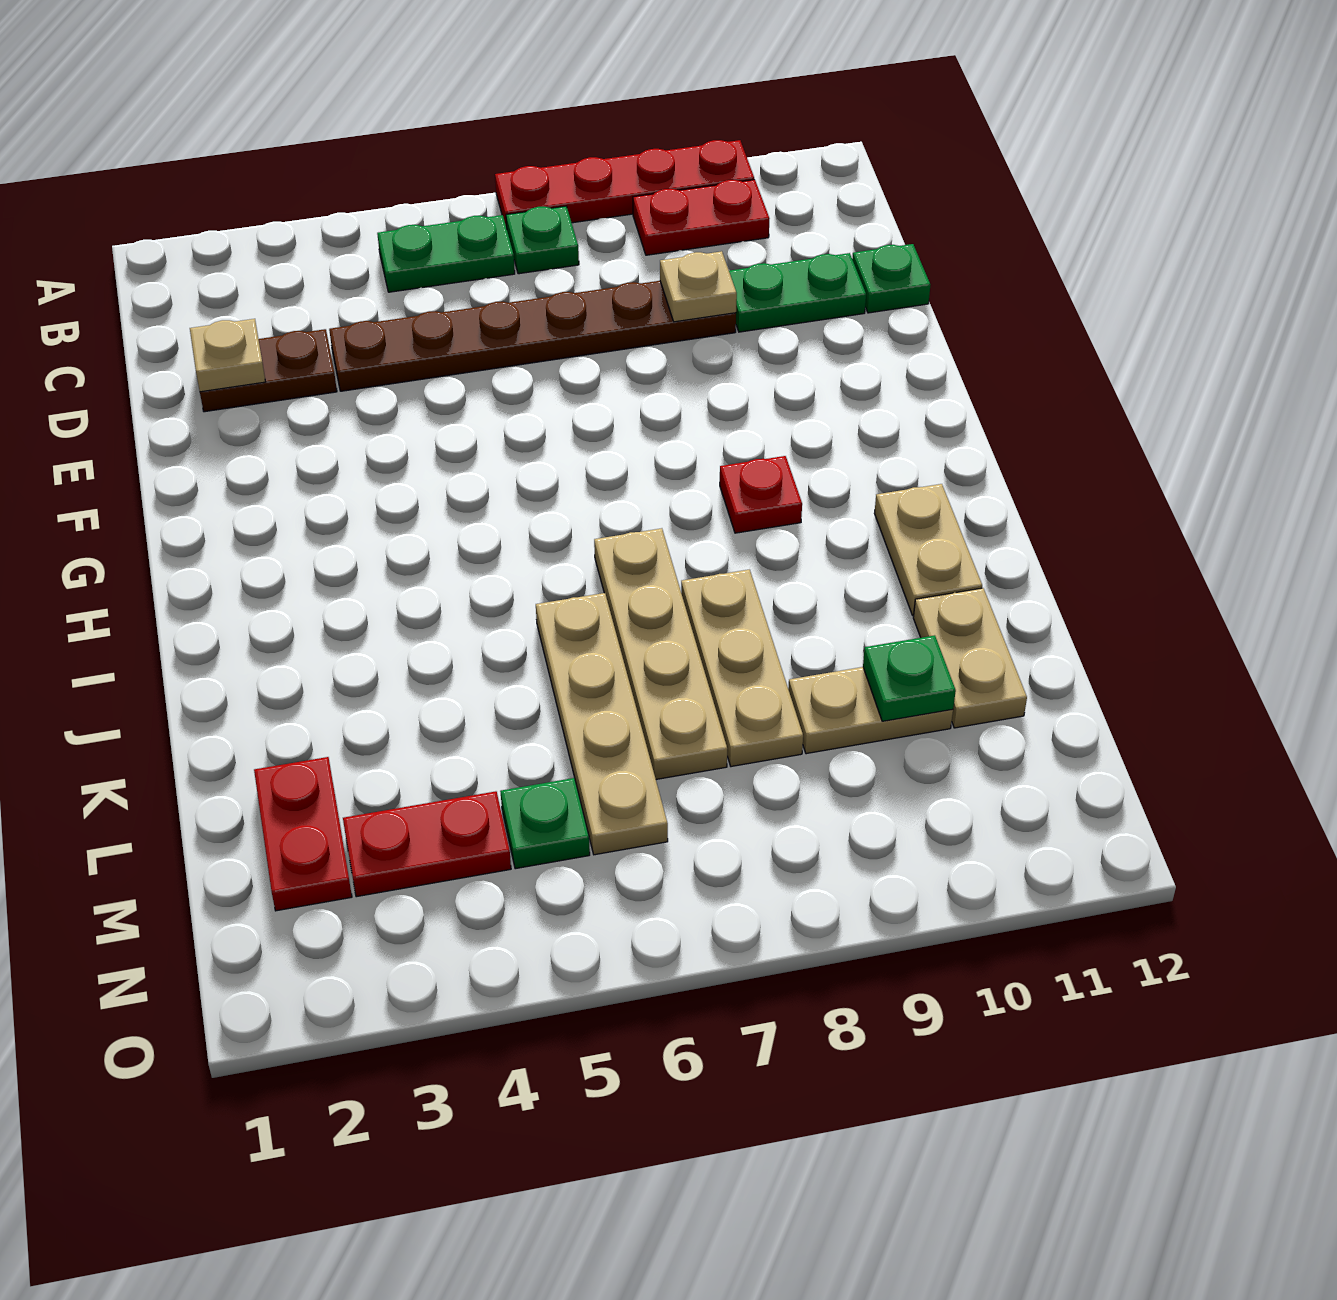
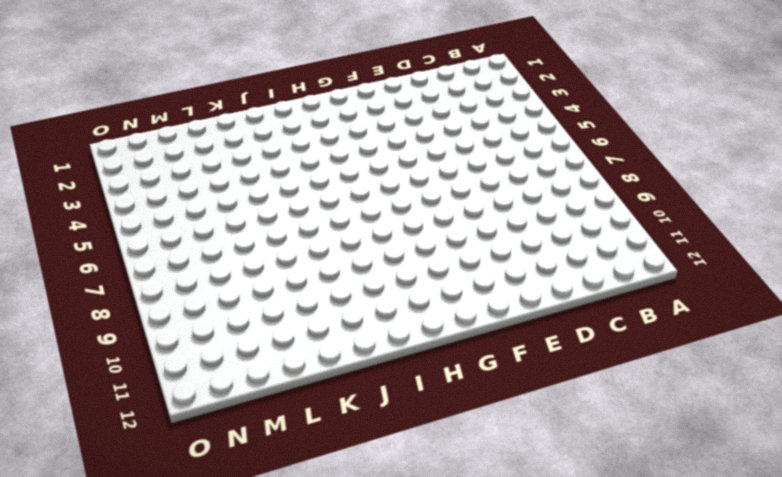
none -> red plate A7:A10 level 1
none -> green plate B5:B6 level 1
none -> green plate B7 level 1

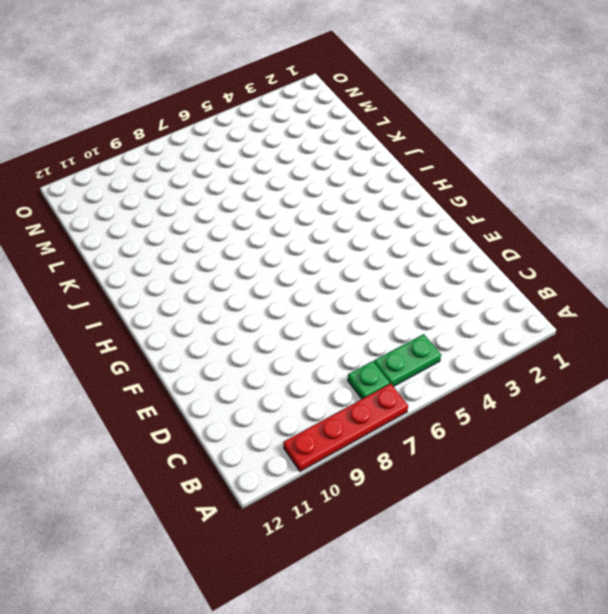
none -> red plate B9:B10 level 1
none -> brown plate D2:D3 level 1
none -> brown plate D4:D9 level 1

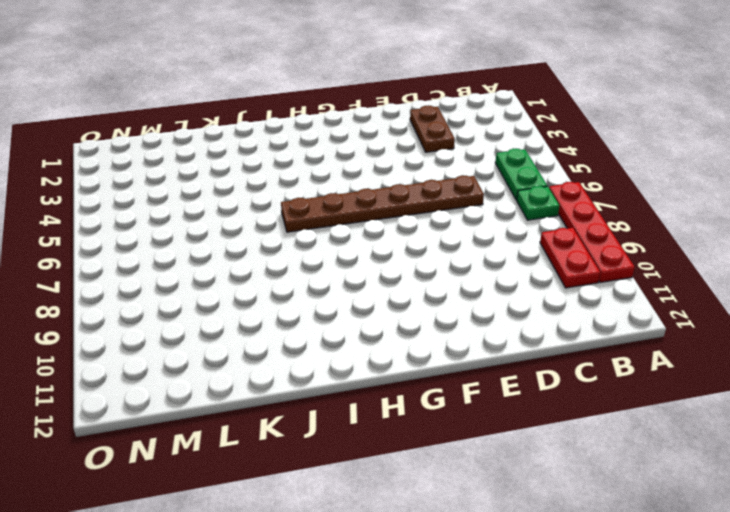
brown plate D6:I6 level 1 -> brown plate D4:D9 level 1
none -> green plate D10:D11 level 1
none -> green plate D12 level 1
none -> red plate H9 level 1

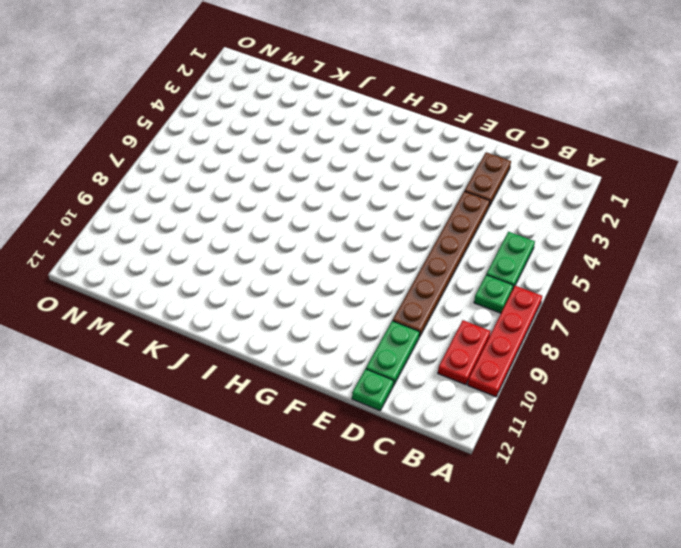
none -> red plate H9 level 1
none -> tan plate I7:L7 level 1
none -> tan plate I11:J11 level 1

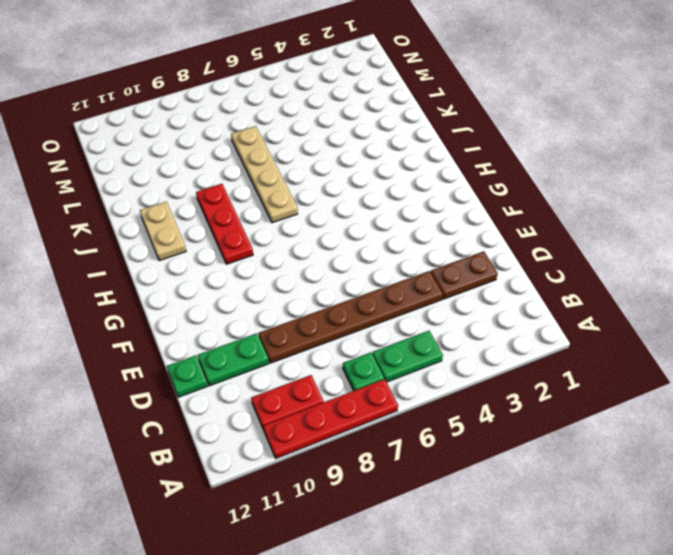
red plate H9:J9 level 1 -> red plate H9 level 1
none -> tan plate J6:M6 level 1
none -> tan plate J8:L8 level 1
none -> tan plate K11:L11 level 1

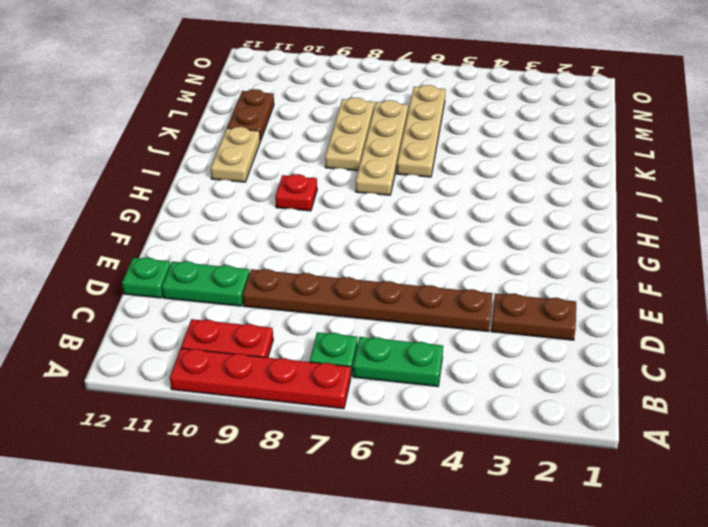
brown plate K11:L11 level 1 -> tan plate K11:L11 level 1
none -> red plate L2:M2 level 1
none -> tan plate L9:L10 level 1
none -> red plate M3:M4 level 1

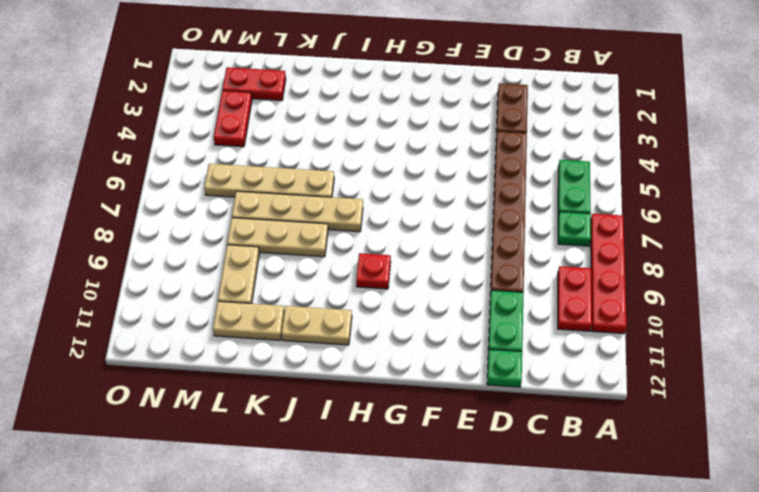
none -> green plate M5 level 1
none -> tan plate D2 level 2
none -> tan plate D9 level 2

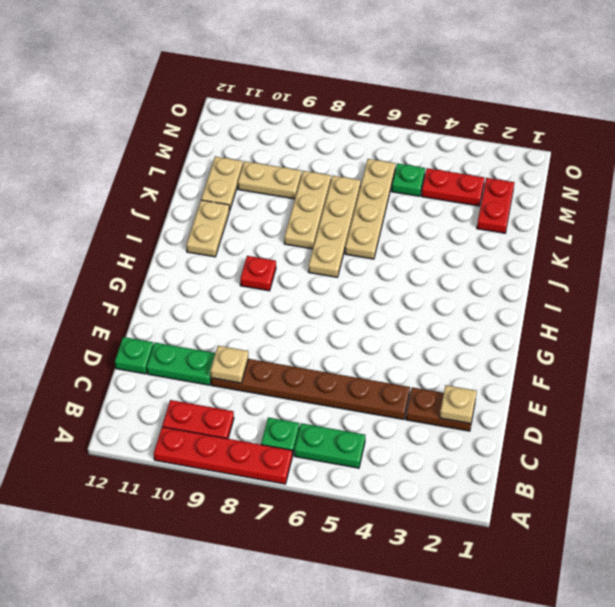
none -> green plate L10 level 2

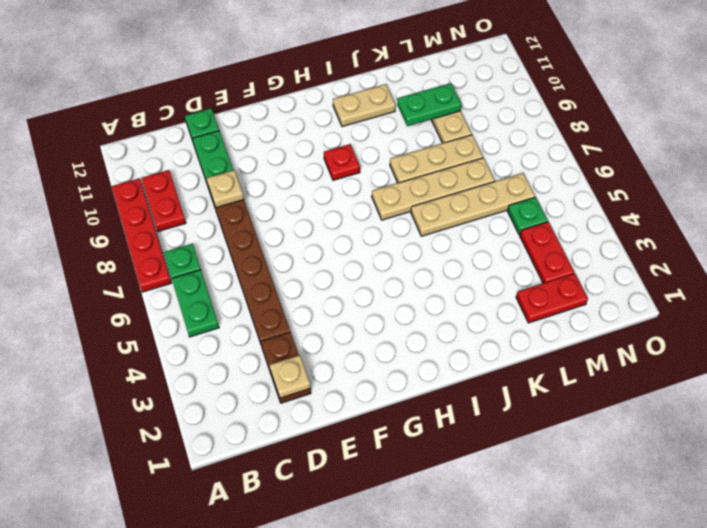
green plate K10:L10 level 2 -> green plate L10 level 2
none -> tan plate K11:L11 level 1

